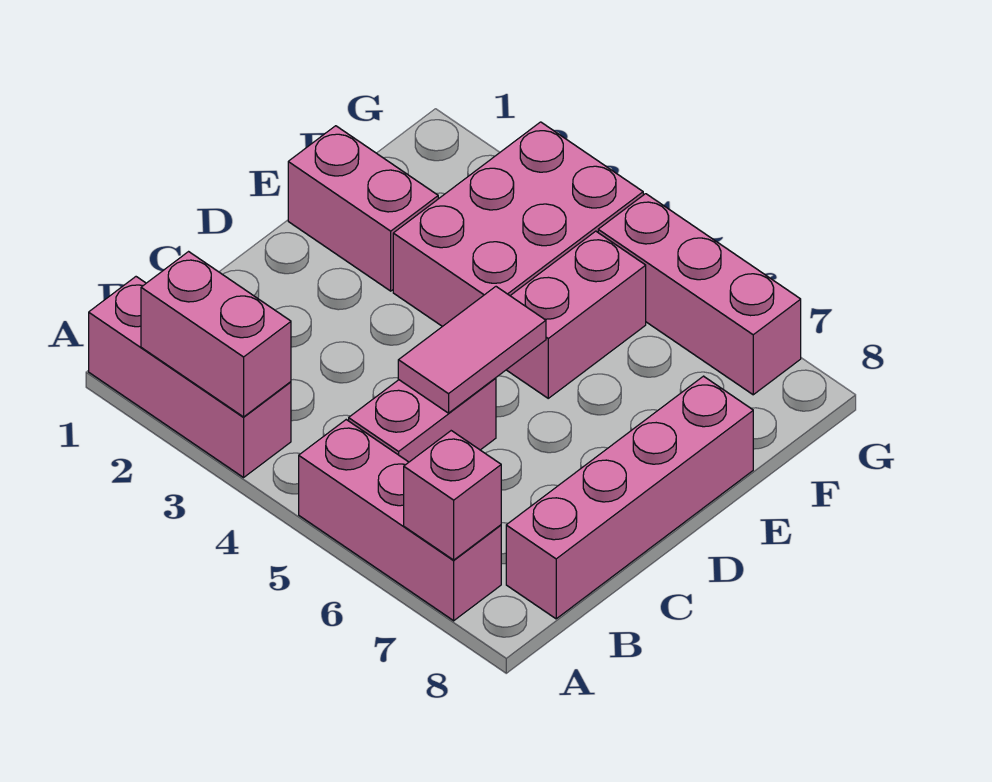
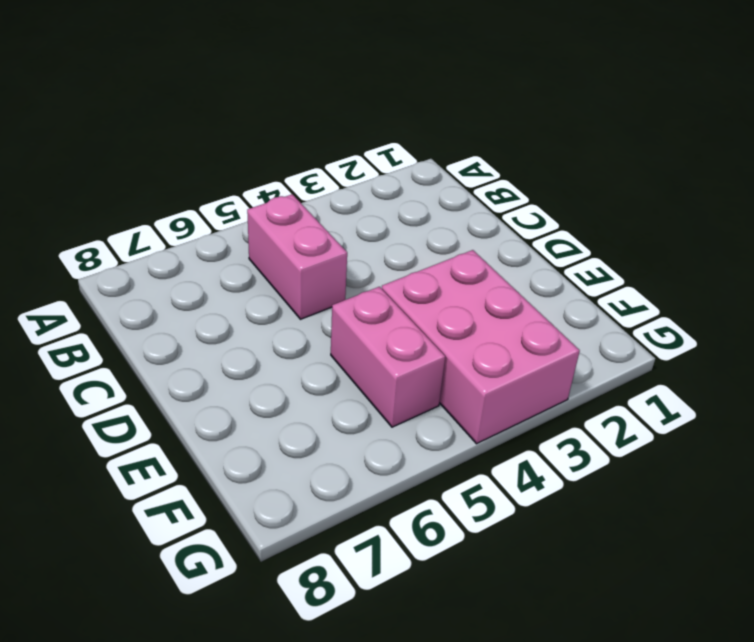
none -> pink brick A1:A3 level 1
none -> pink brick A5:A7 level 1

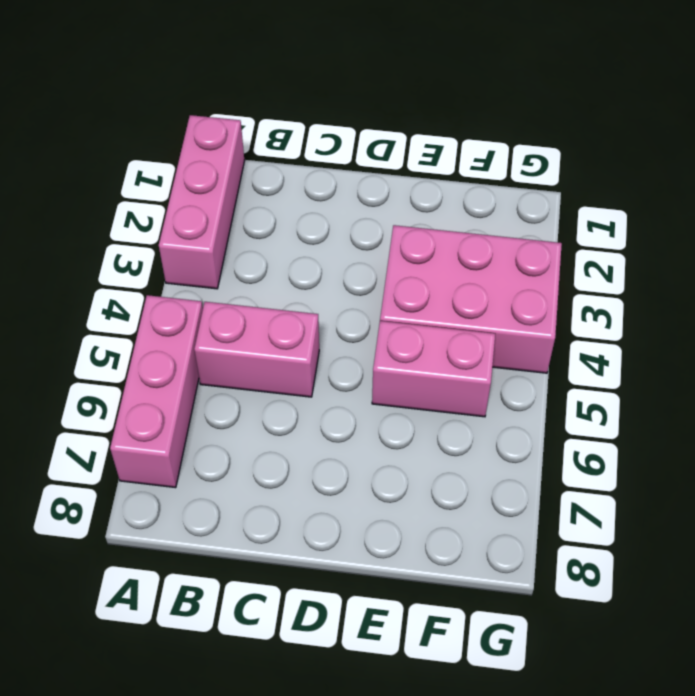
none -> pink brick B8:E8 level 1
none -> pink brick E1:E2 level 1

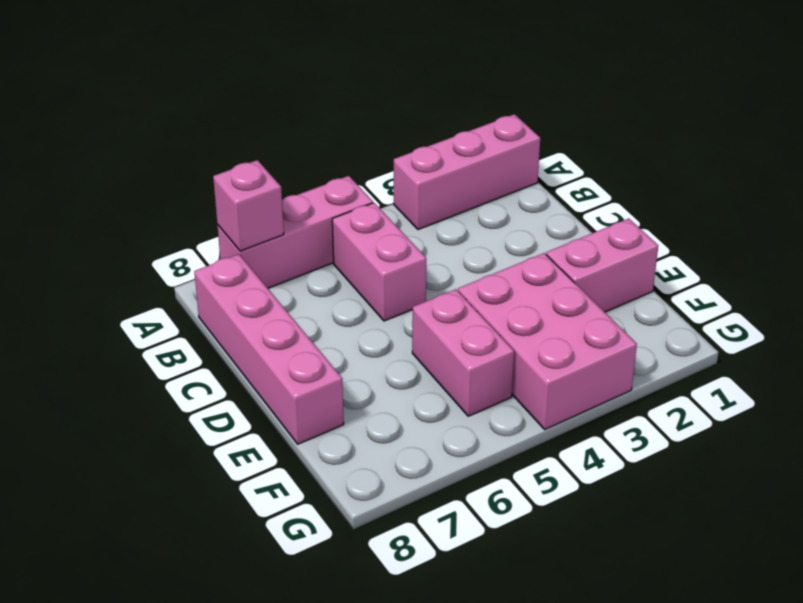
none -> pink brick G5:G7 level 1
none -> pink brick A2:A3 level 2

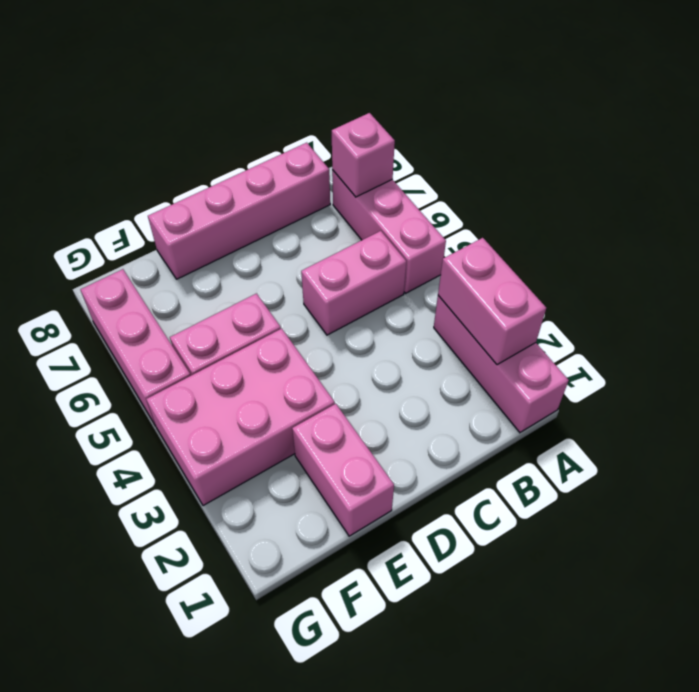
none -> pink tile C5:D5 level 2

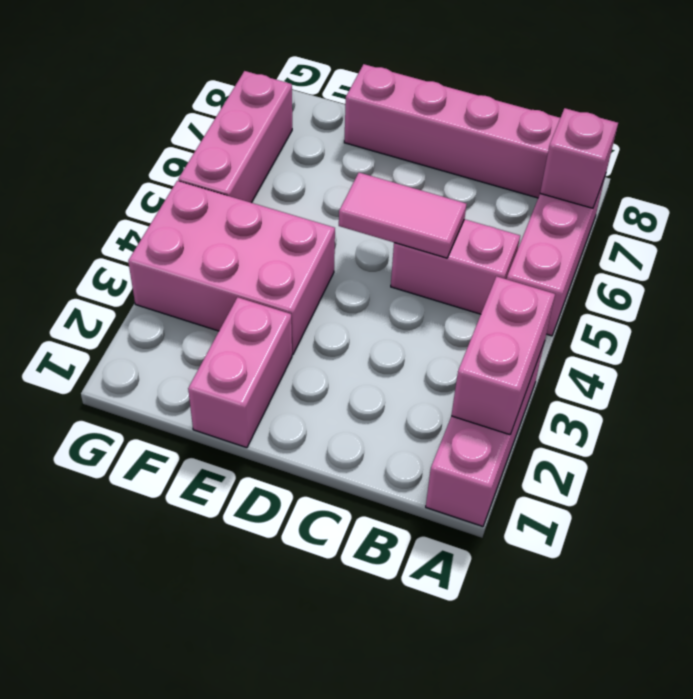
none -> pink brick E5:F5 level 1

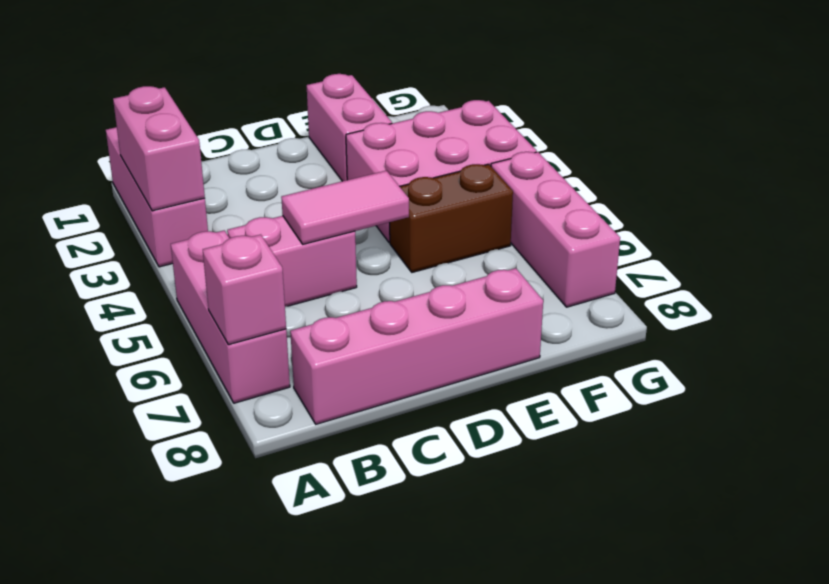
brown brick E5:F5 level 1 -> pink brick E5:F5 level 1

